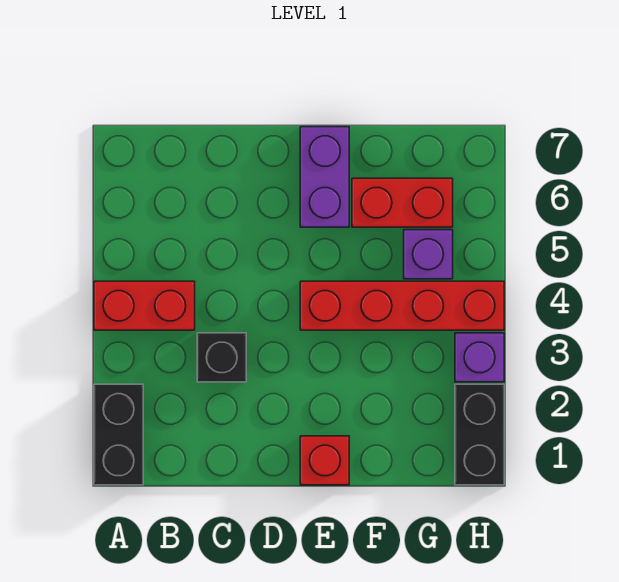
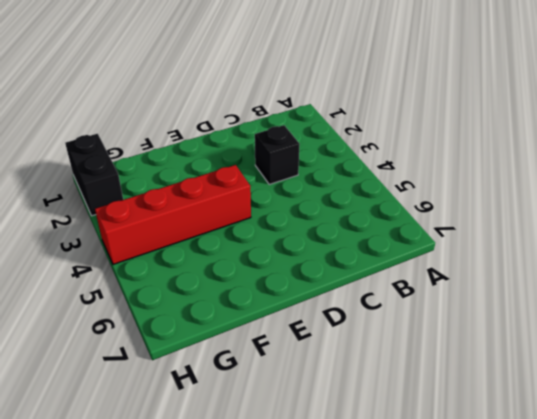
none -> black brick A1:A2 level 1
none -> red brick A4:B4 level 1

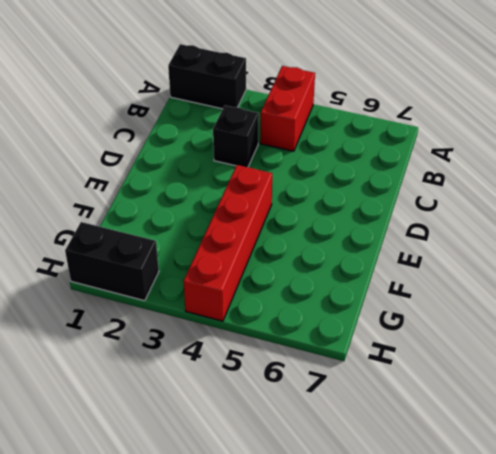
none -> red brick E1 level 1
none -> purple brick E6:E7 level 1

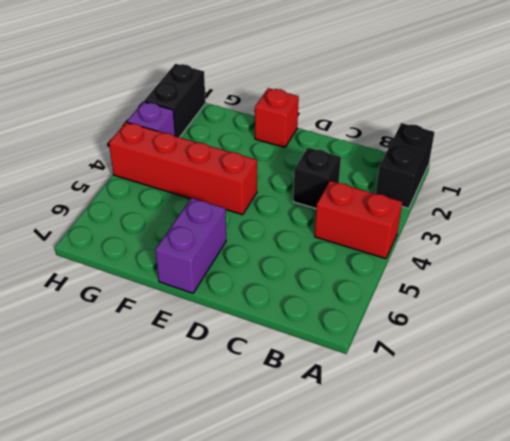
none -> red brick F6:G6 level 1
none -> purple brick G5 level 1

